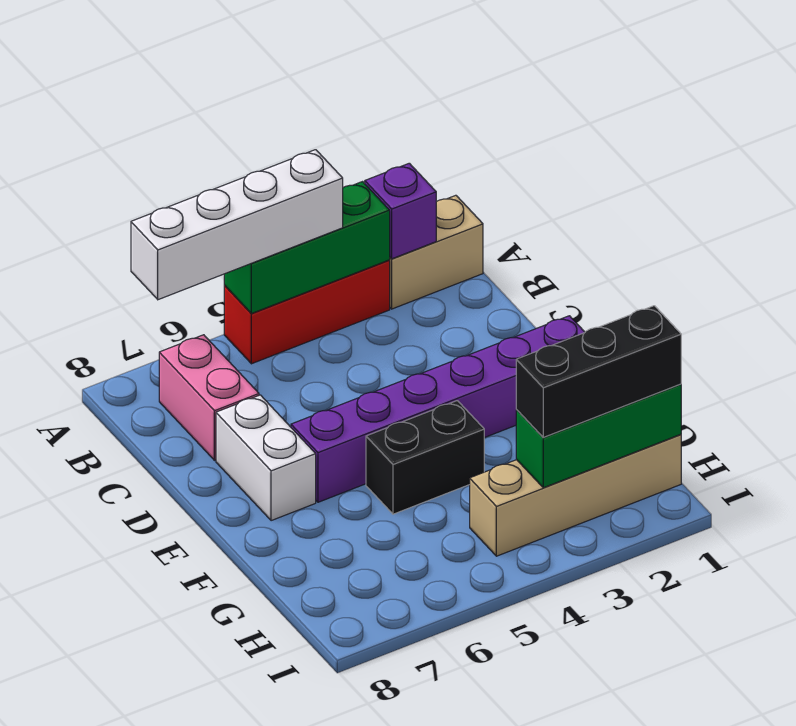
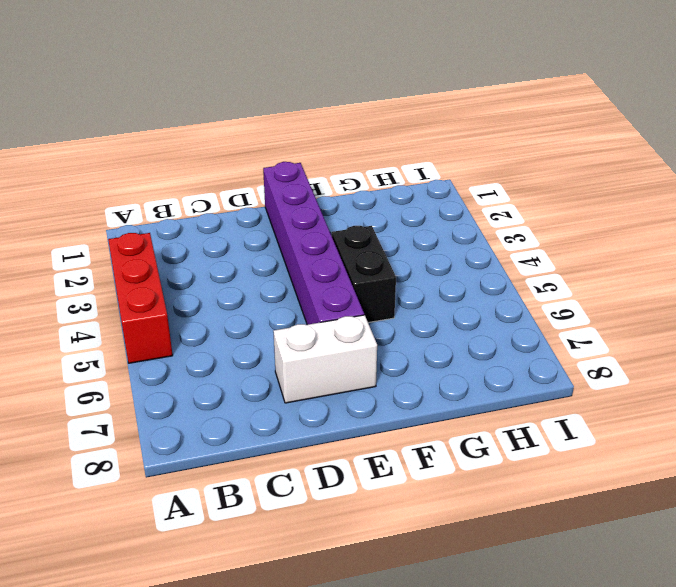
none -> tan brick A1:A2 level 1
none -> pink brick B7:C7 level 1
none -> tan brick H1:H4 level 1

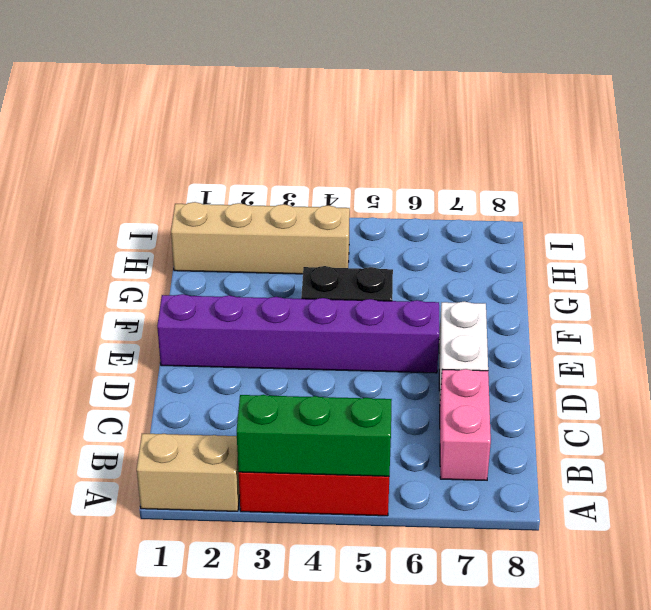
none -> purple brick A2 level 2
none -> green brick H1:H3 level 2
none -> white brick A4:A7 level 3

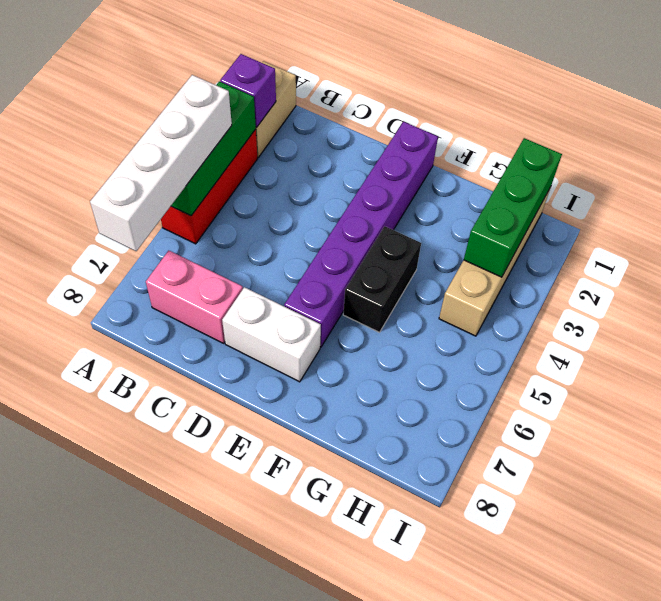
none -> black brick H1:H3 level 3

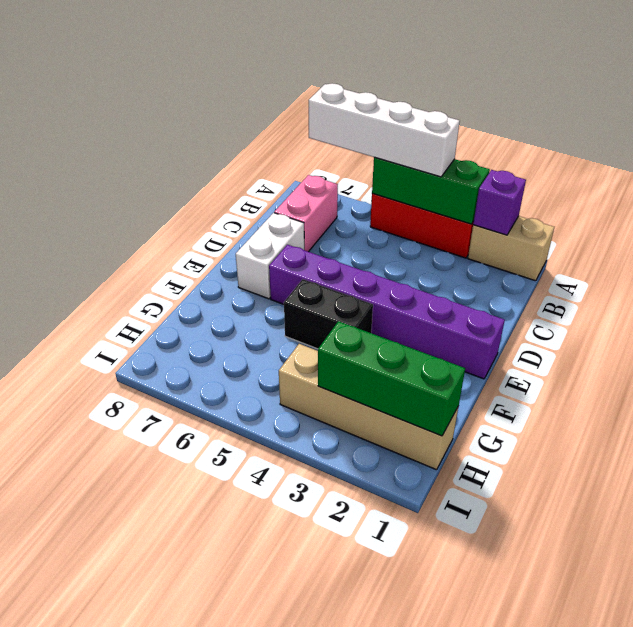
none -> black brick H1:H3 level 3

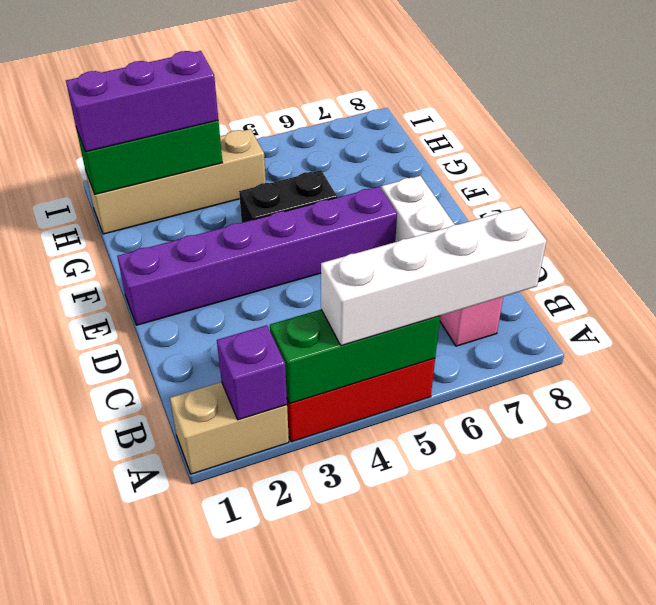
purple brick H1:H3 level 3 -> black brick H1:H3 level 3

